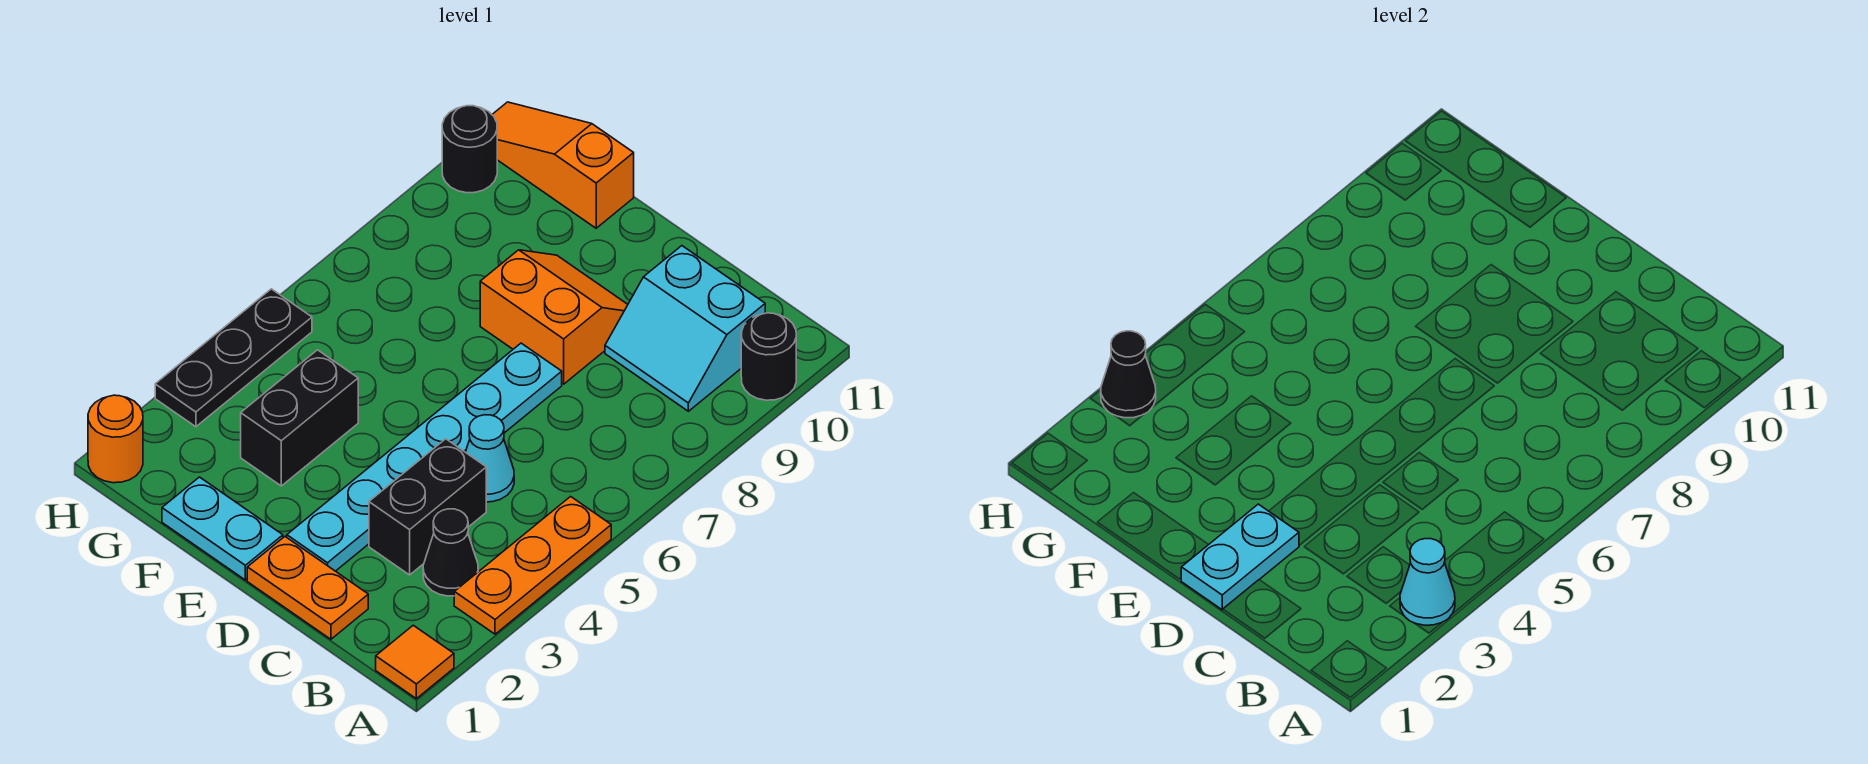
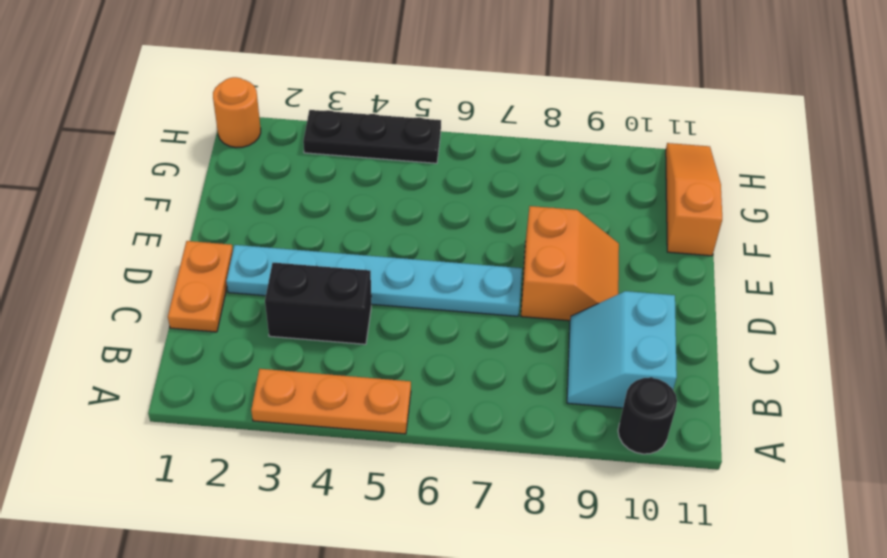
none -> orange tile A1 level 1
none -> black cone B3 level 1
none -> cyan cone C5 level 1

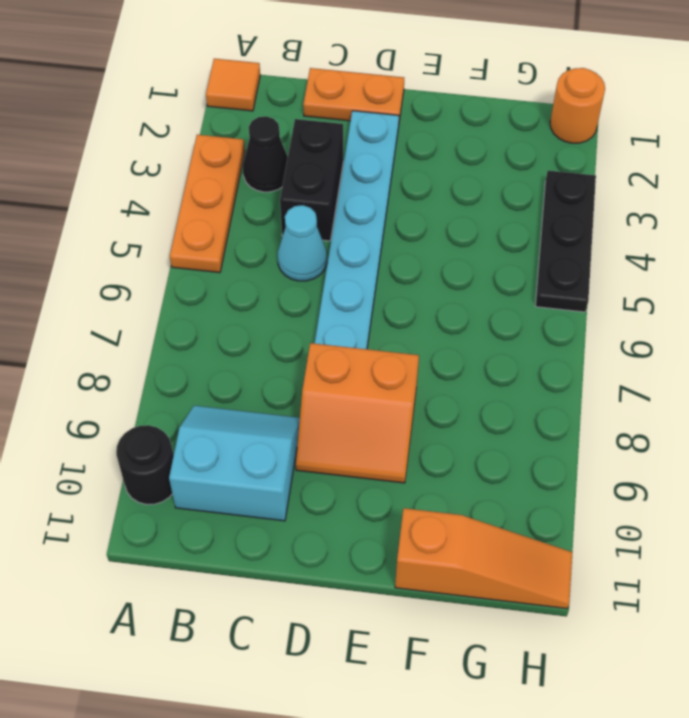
none -> cyan plate E1:F1 level 1
none -> black brick F3:F4 level 1
none -> black round brick H10 level 1

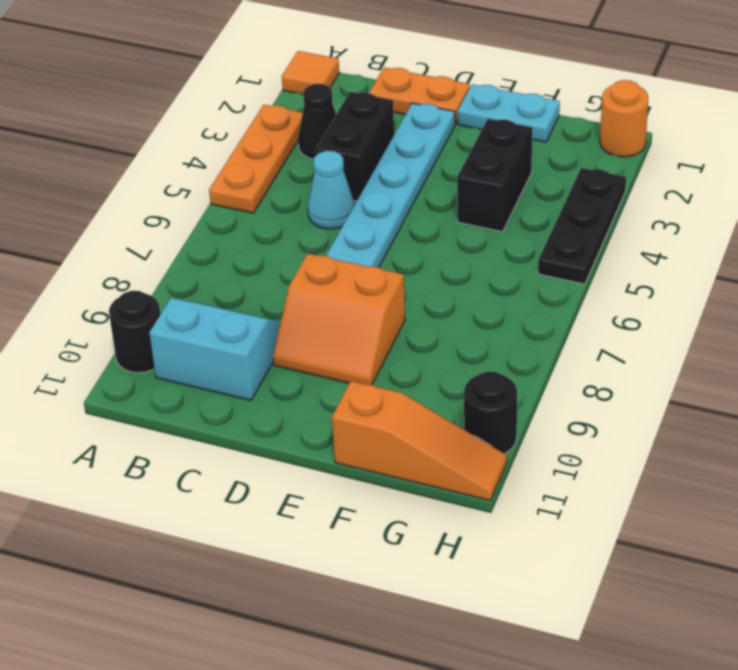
none -> cyan cone A3 level 2
none -> cyan plate D1:D2 level 2
none -> black cone H3 level 2

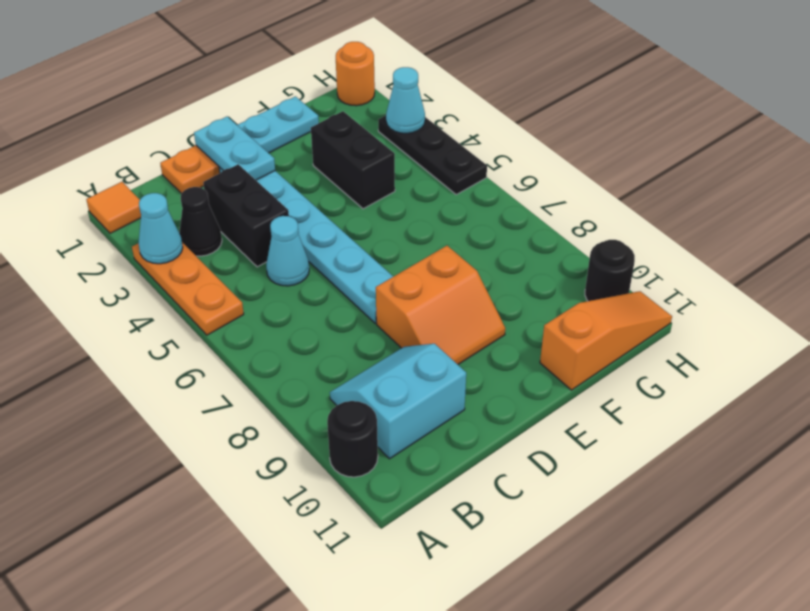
cyan cone H3 level 2 -> black cone H3 level 2

